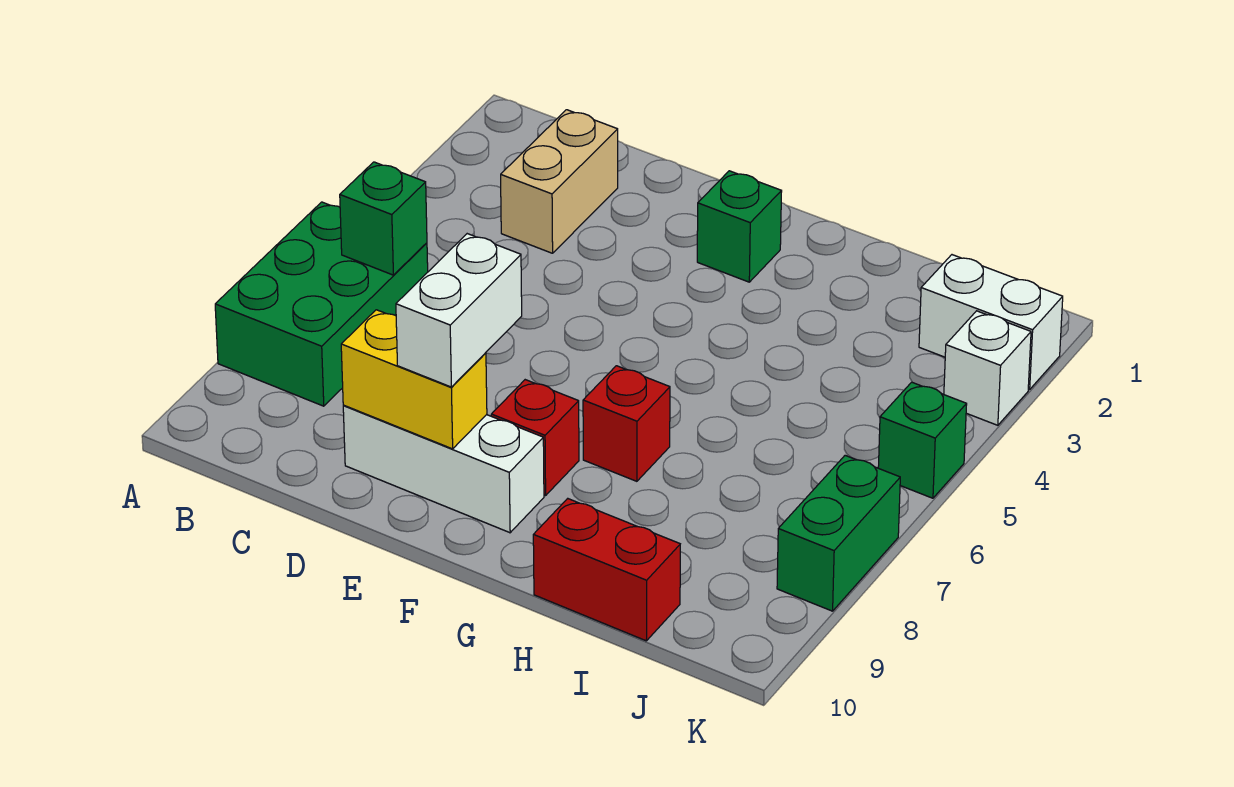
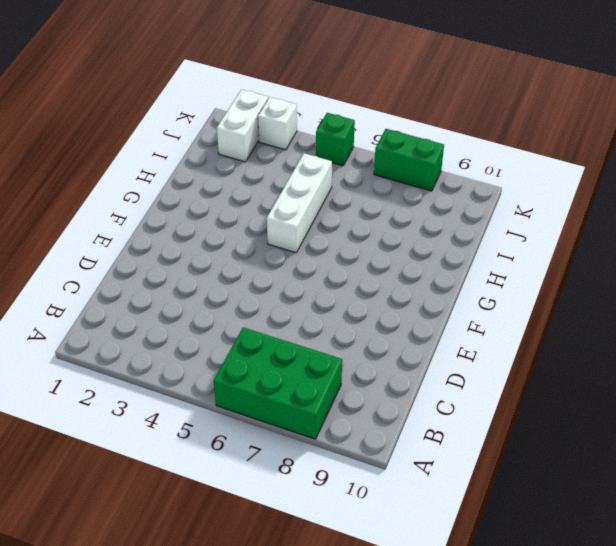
white brick G5:I5 level 1 -> white brick D9:F9 level 1
none -> tan brick C2:C3 level 1
none -> green brick F2 level 1
none -> red brick F8 level 1

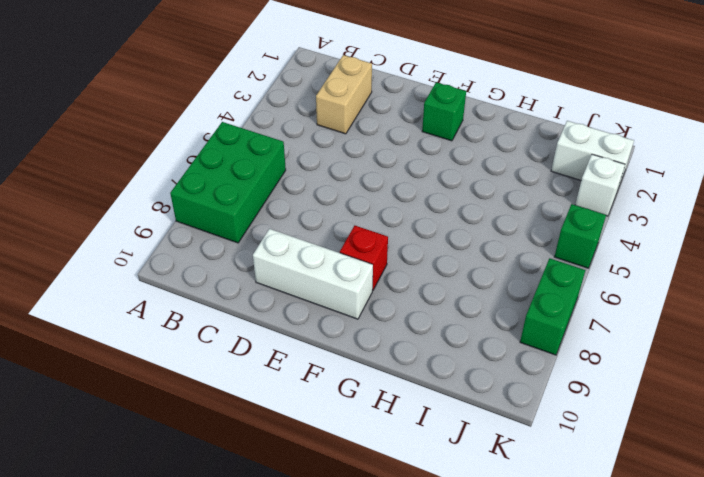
none -> red brick G7 level 1
none -> red brick H10:I10 level 1
none -> green brick B6 level 2

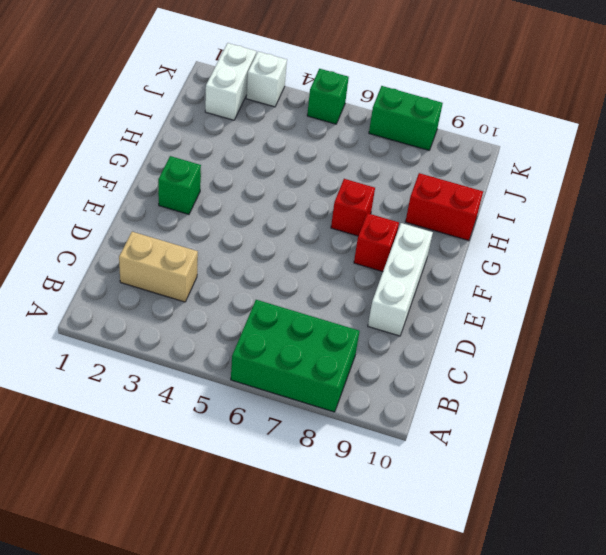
red brick H9:H10 level 1 -> red brick H10:I10 level 1
none -> green brick B6 level 2
none -> yellow brick D9:E9 level 2
none -> white brick E8:E9 level 3

